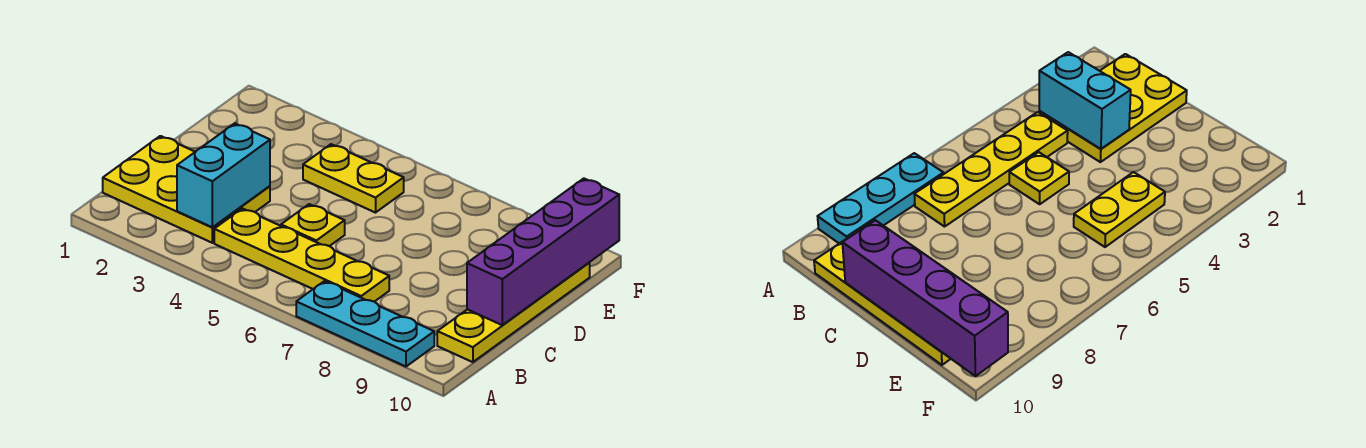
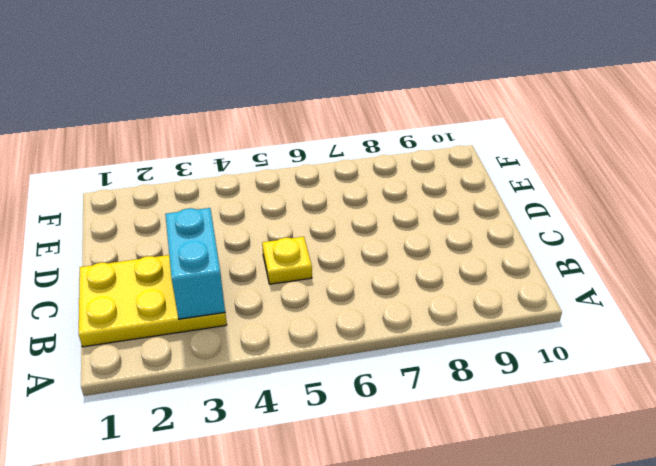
none -> cyan plate A7:A9 level 1
none -> yellow plate B4:B7 level 1

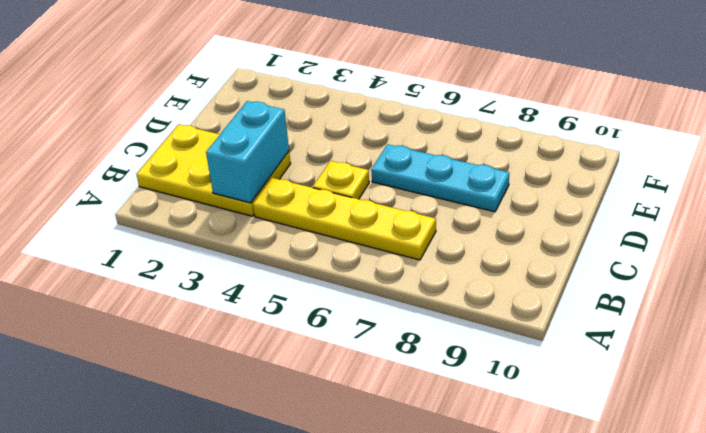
cyan plate D6:D8 level 1 -> cyan plate A7:A9 level 1
none -> yellow plate B10:E10 level 1
none -> yellow plate E4:E5 level 1

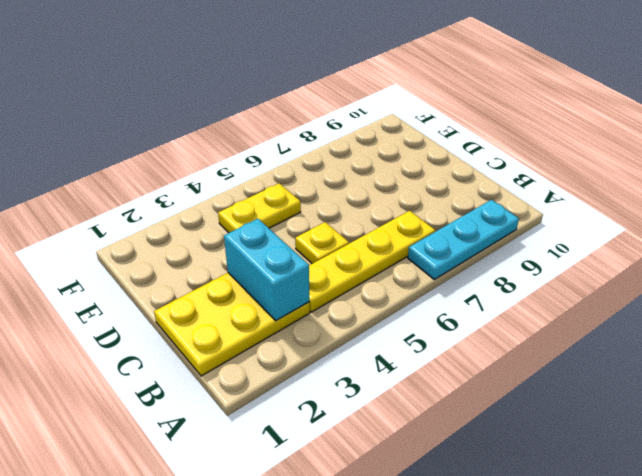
none -> yellow plate B10:E10 level 1
none -> purple brick C10:F10 level 2

